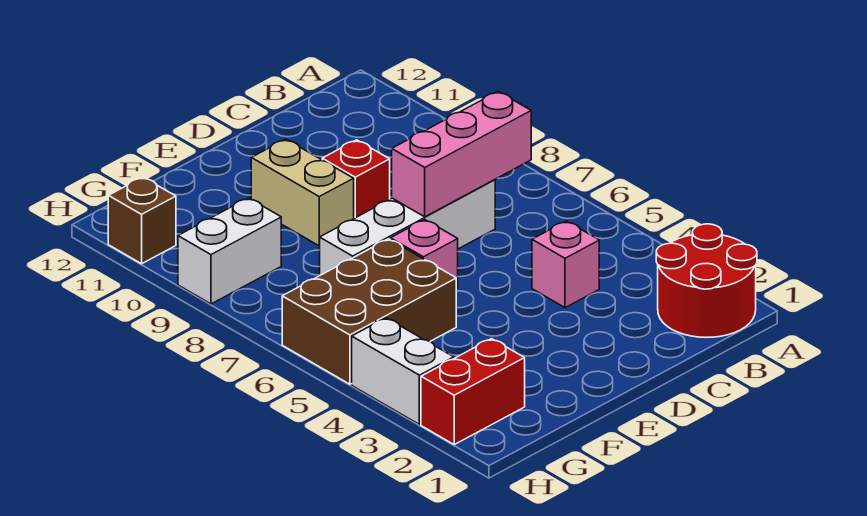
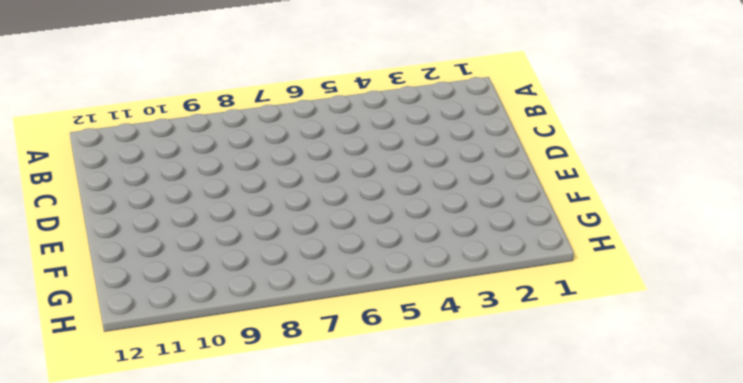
none -> red round brick A1:B2 level 1
none -> pink brick C4 level 1
none -> white brick C7:F7 level 1

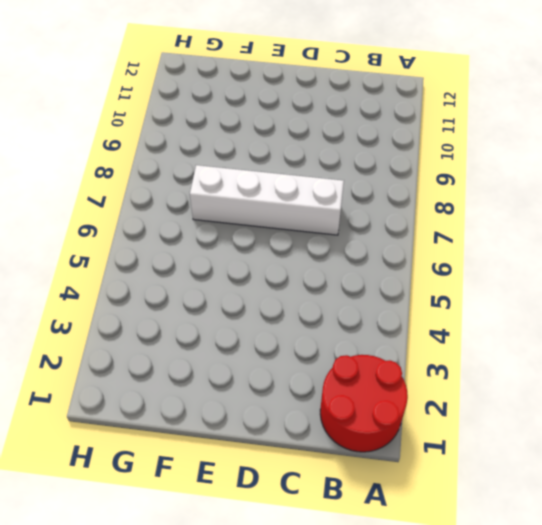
none -> pink brick C4 level 1
none -> red brick D9 level 1
none -> pink brick E6 level 1

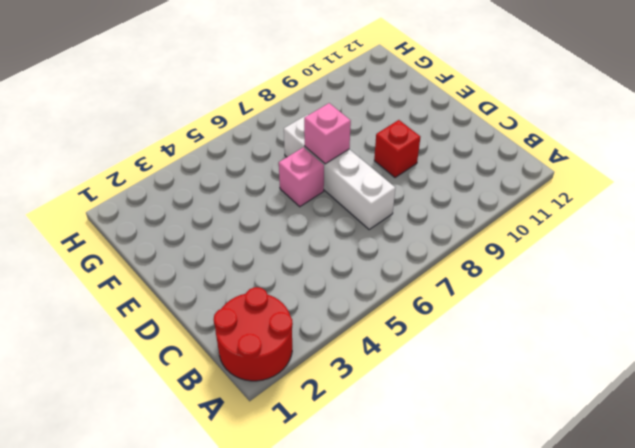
pink brick E7 level 2 -> pink brick C4 level 1
none -> tan brick E9:E10 level 1
none -> brown brick F5:H6 level 1
none -> red brick G2:H2 level 1

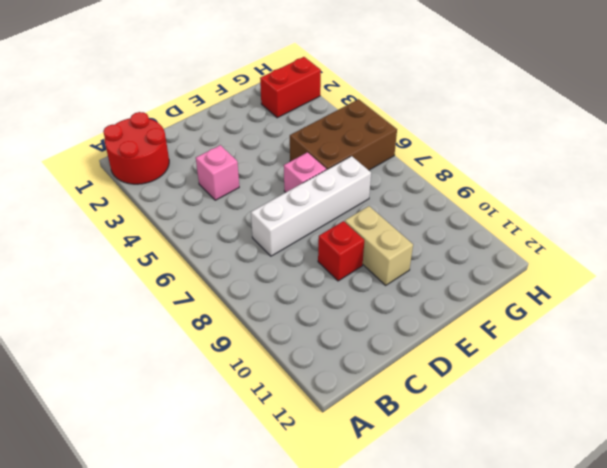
none -> white brick G9:H9 level 1
none -> white brick H3:H4 level 1
none -> brown brick H11 level 1

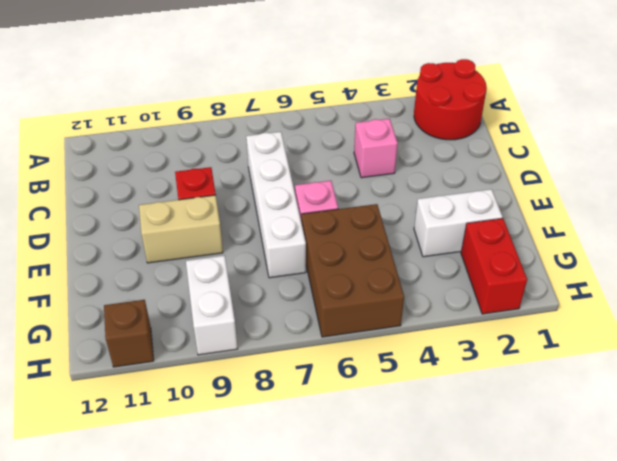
white brick F2:F3 level 1 -> white brick H3:H4 level 1
none -> pink brick B7:D7 level 2

